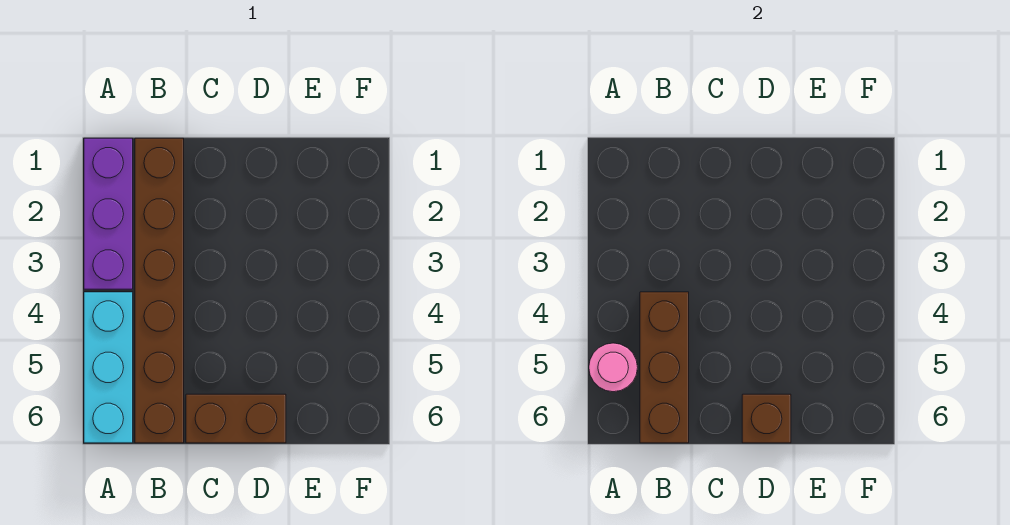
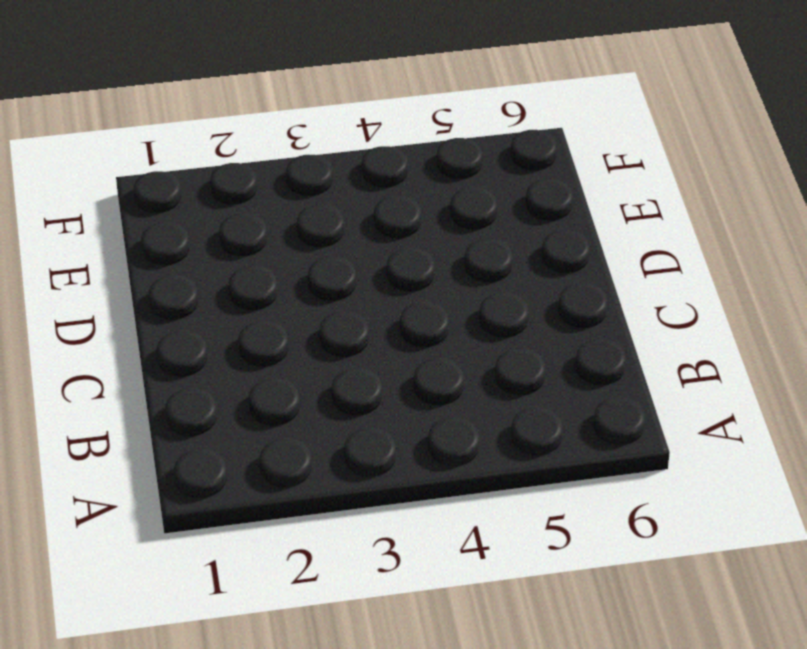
none -> purple brick A1:A3 level 1
none -> cyan brick A4:A6 level 1

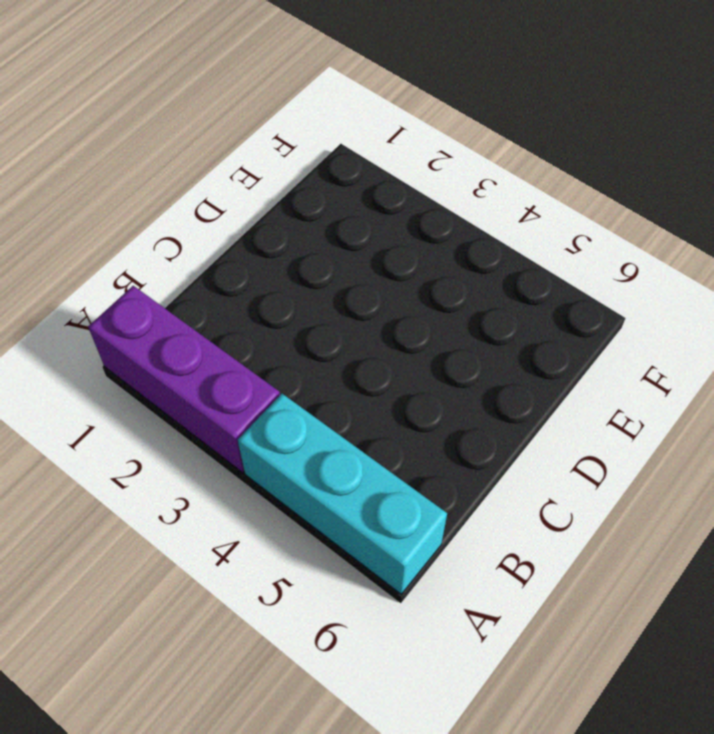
none -> brown brick B1:B6 level 1
none -> brown brick C6:D6 level 1

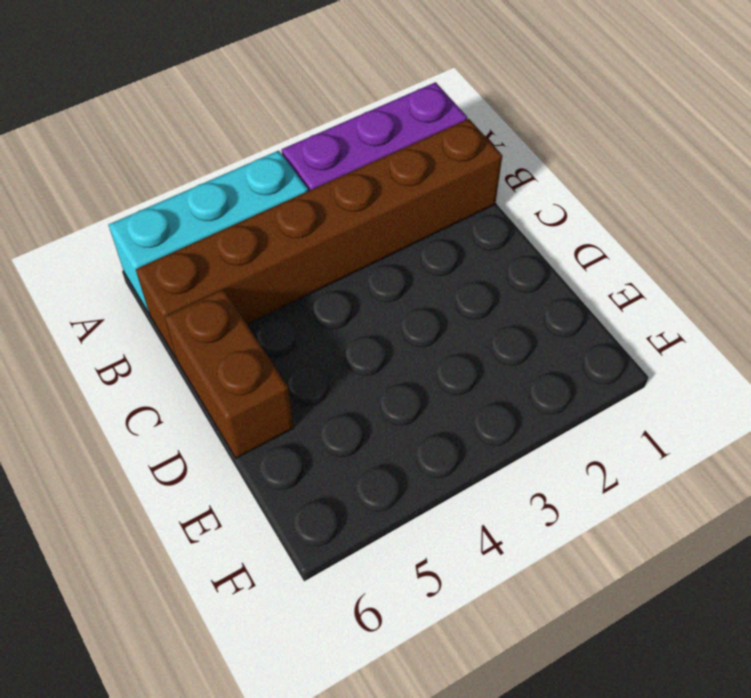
none -> pink round brick A5 level 2
none -> brown brick B4:B6 level 2

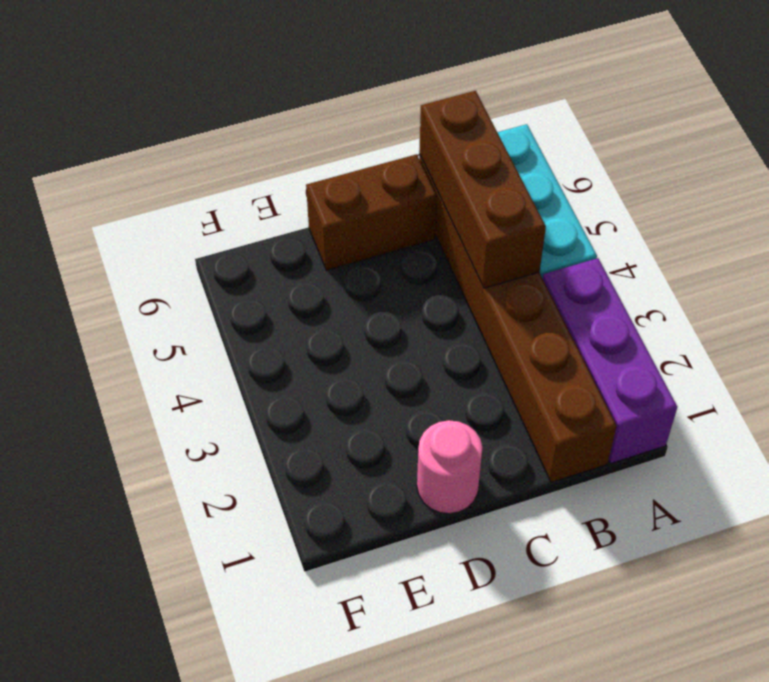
pink round brick D1 level 1 -> pink round brick A5 level 2
none -> brown brick D6 level 2

